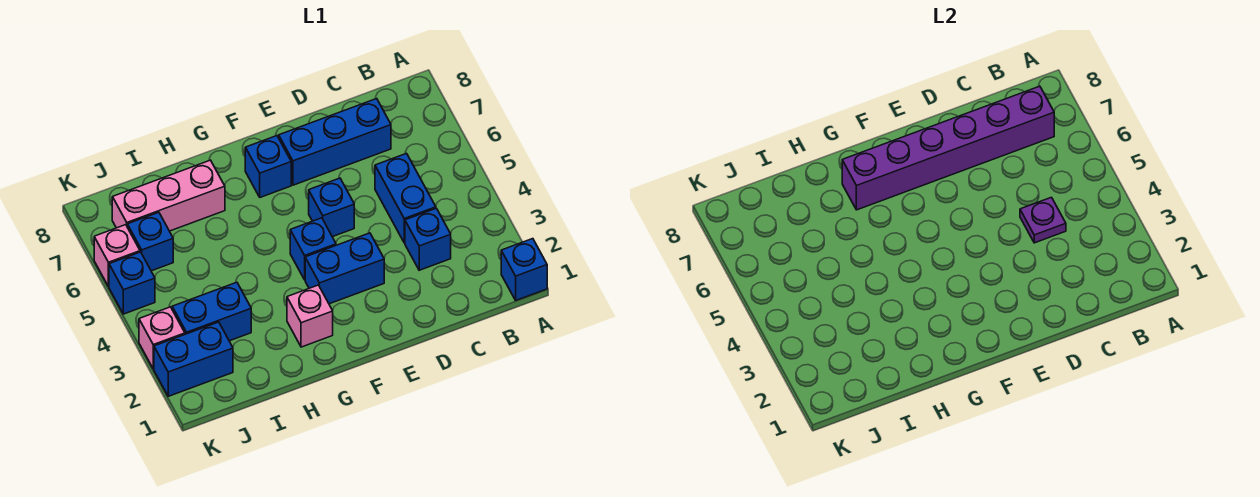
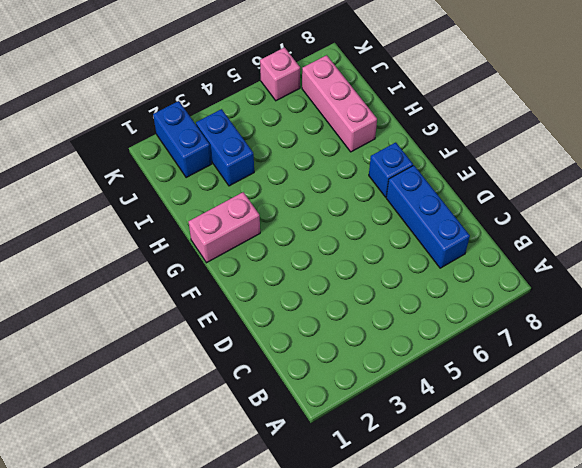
pink brick G1:G2 level 1 -> pink brick G2 level 1
none -> blue brick A1 level 1
none -> blue brick C3 level 1
none -> blue brick C4:C5 level 1

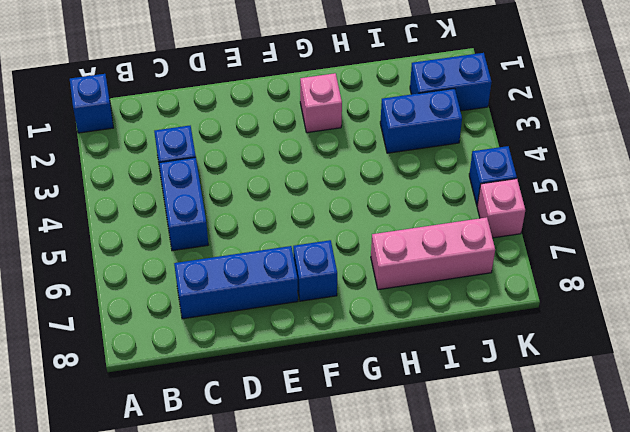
none -> blue brick E3:F3 level 1
none -> blue brick E5 level 1
none -> blue brick F4 level 1

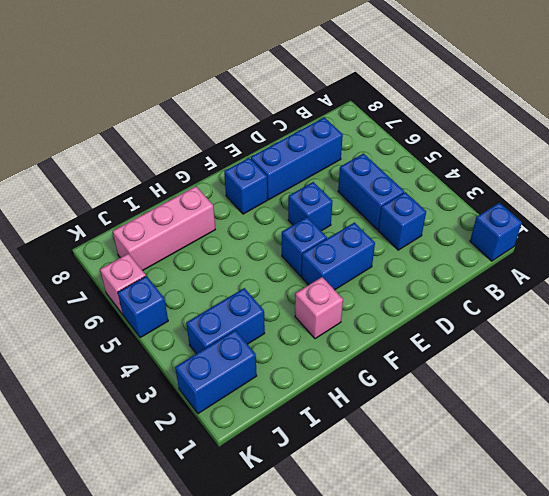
none -> blue brick J6 level 1
none -> pink brick K3 level 1
none -> purple brick B7:G7 level 2

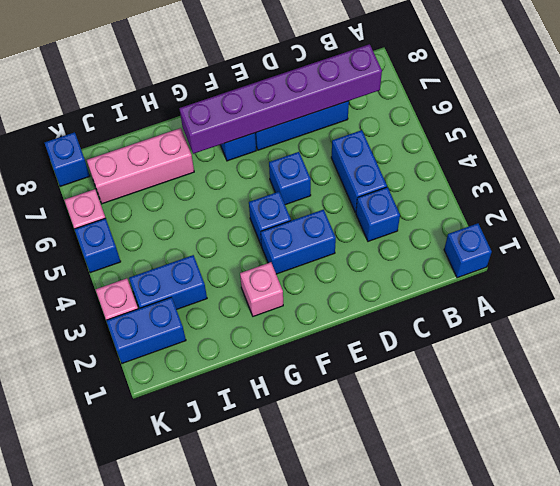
blue brick K8 level 1 -> blue brick J6 level 1
none -> purple plate C4 level 2

